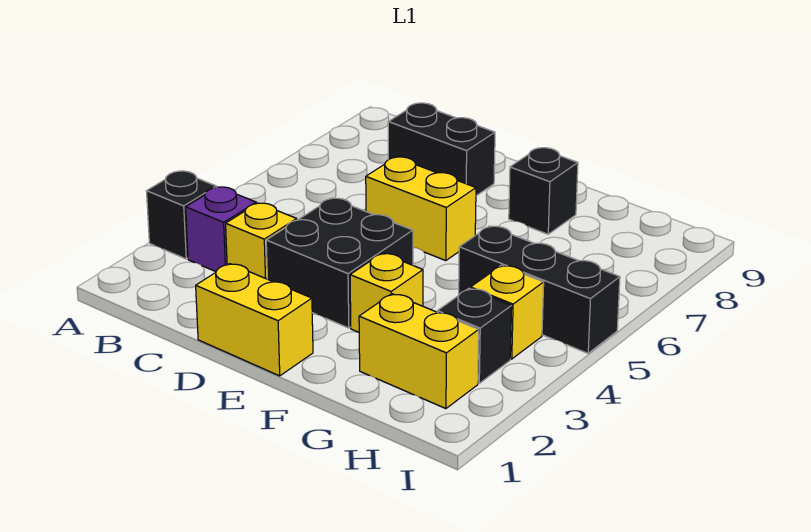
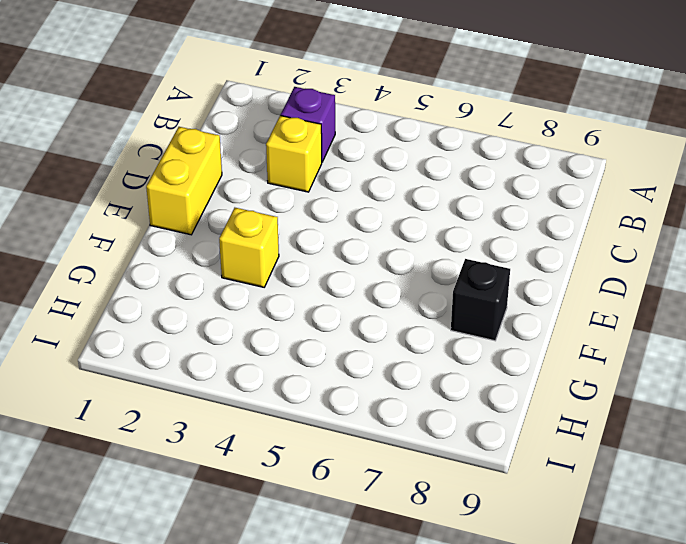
none -> black brick A3 level 1
none -> black brick C8:D8 level 1
none -> black brick D3:E4 level 1

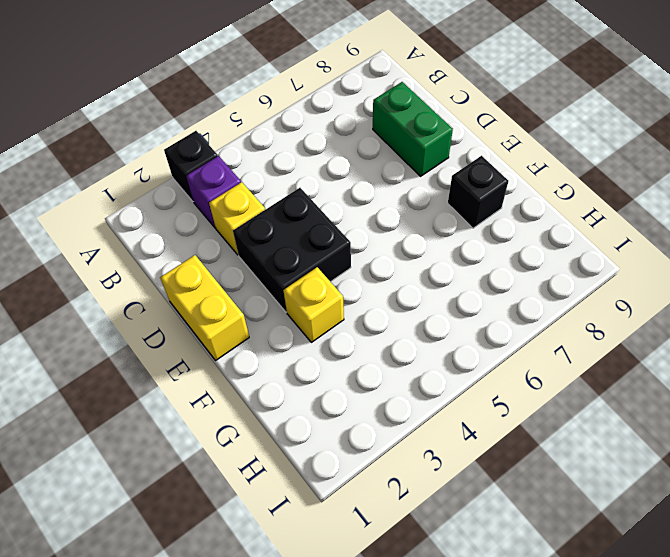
green brick C8:D8 level 1 -> black brick C8:D8 level 1
none -> yellow brick D6:E6 level 1
none -> yellow brick G2:H2 level 1
none -> black brick G5:I5 level 1

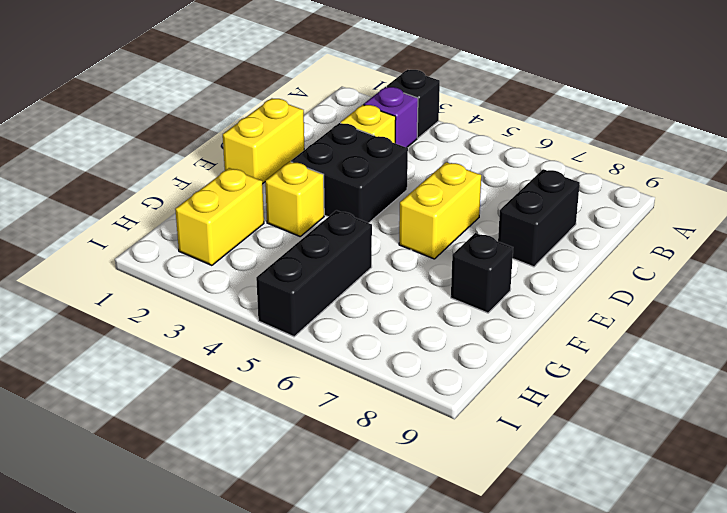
none -> black brick H3 level 1
none -> yellow brick H4 level 1

